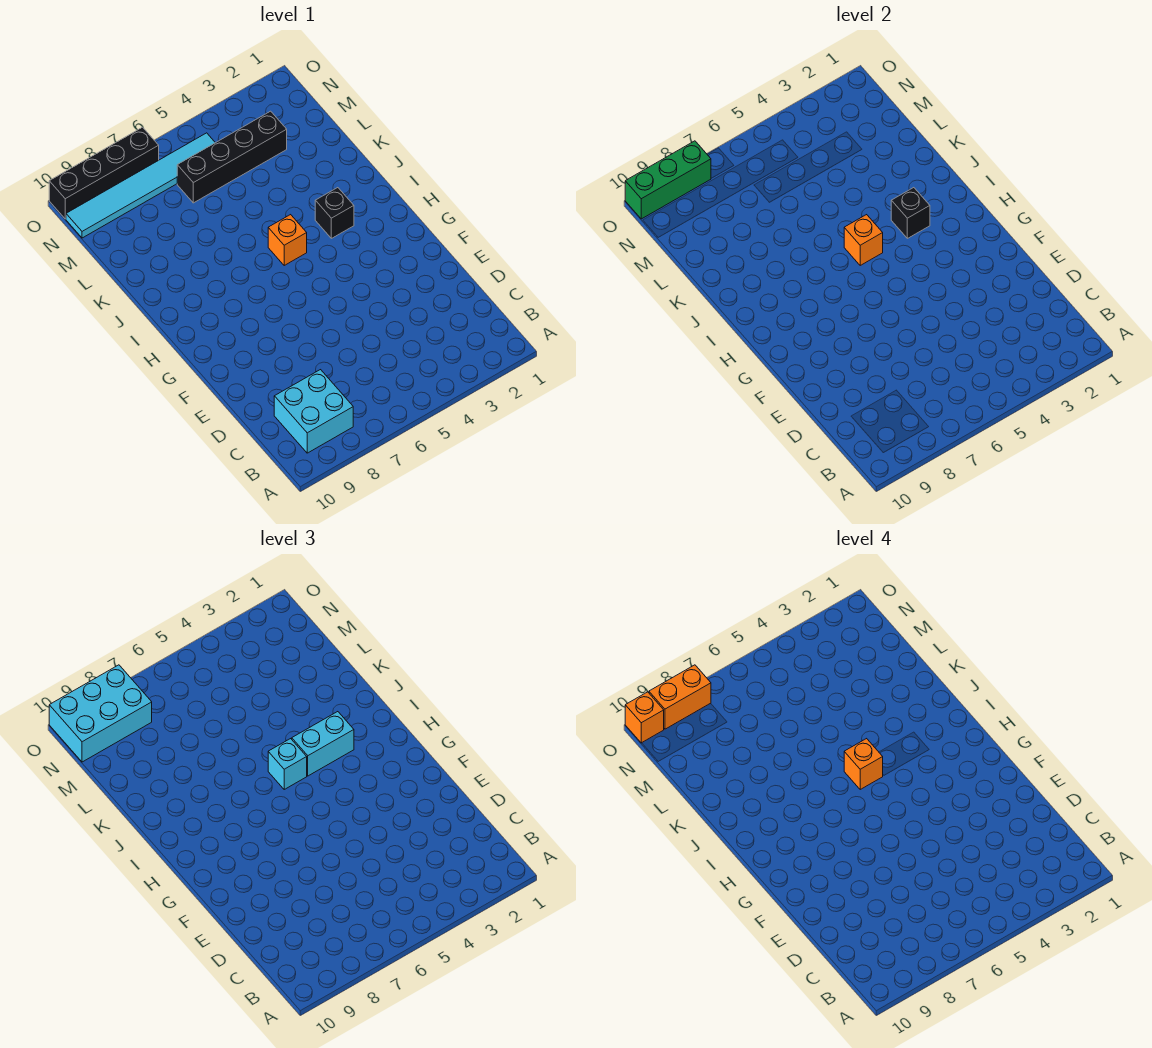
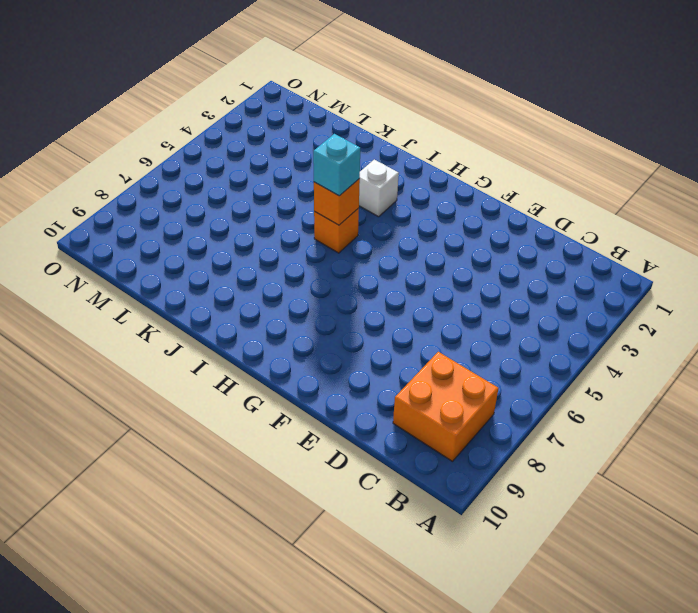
orange brick B8:C9 level 1 -> cyan brick B8:C9 level 1
white brick I3 level 1 -> black brick I3 level 1
none -> black brick M3:M6 level 1
none -> cyan tile N5:N10 level 1
none -> black brick O7:O10 level 1

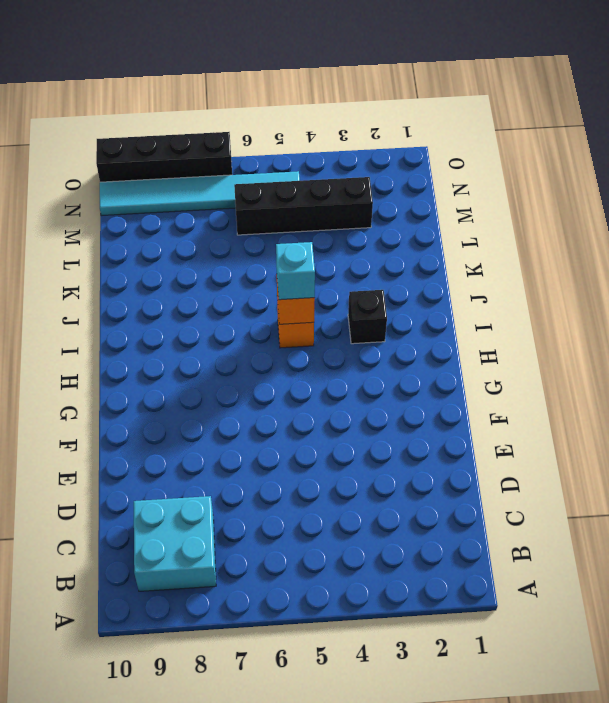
none -> black brick I3 level 2
none -> green brick O8:O10 level 2
none -> cyan brick I3:I4 level 3

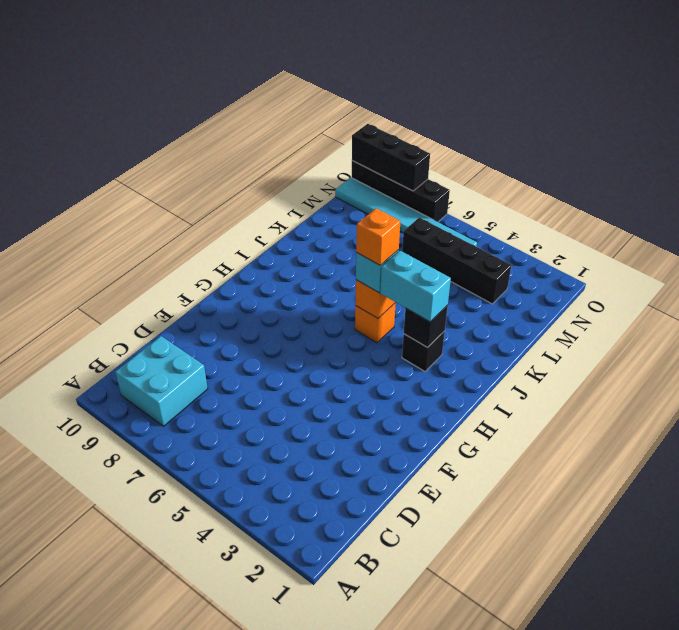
black brick O8:O10 level 2 -> green brick O8:O10 level 2
none -> cyan brick N8:O10 level 3
none -> orange brick O8:O9 level 4
none -> orange brick O10 level 4

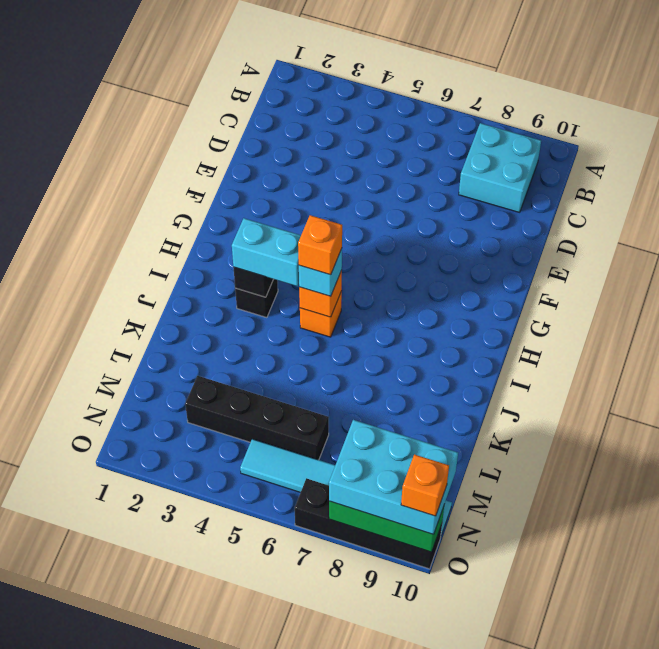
none -> orange brick O8:O9 level 4

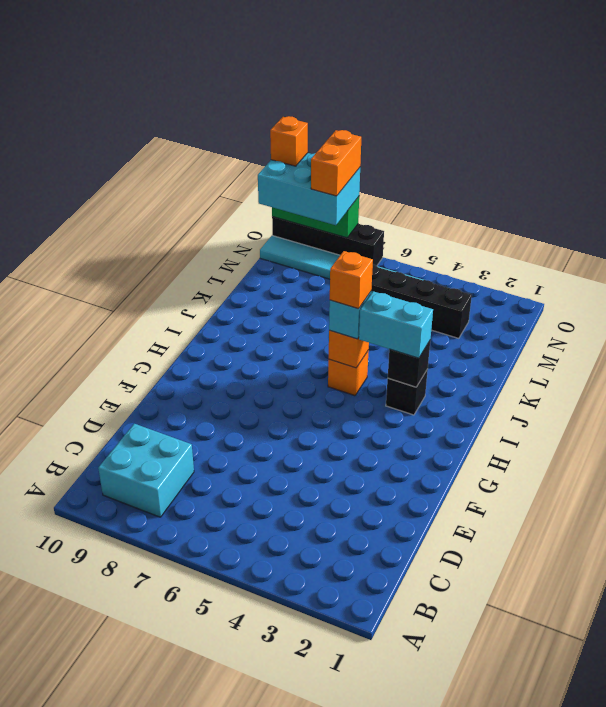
orange brick N8:O8 level 4 -> orange brick O8:O9 level 4

